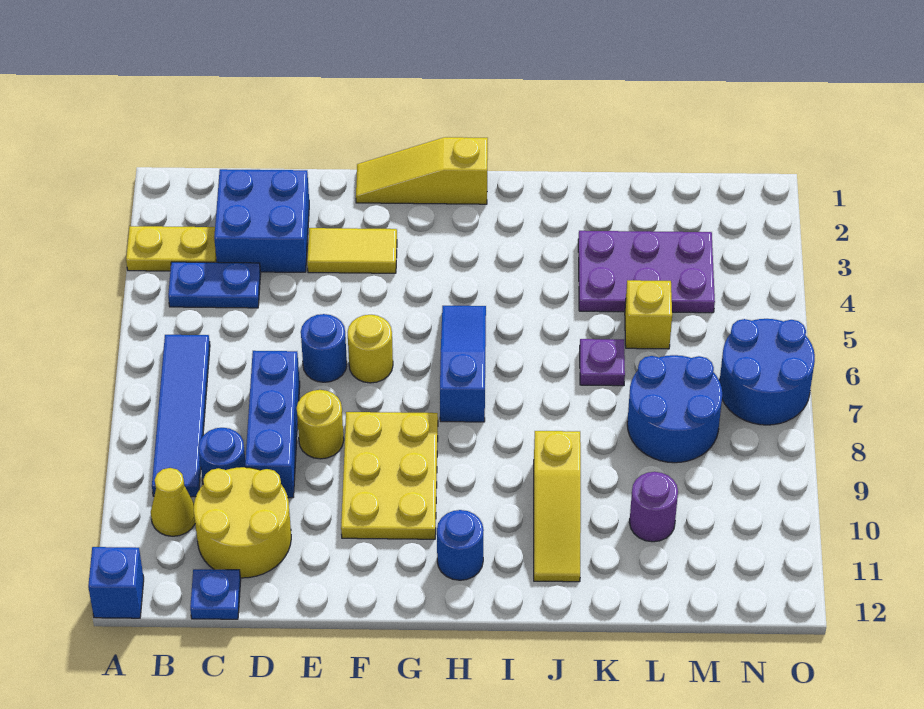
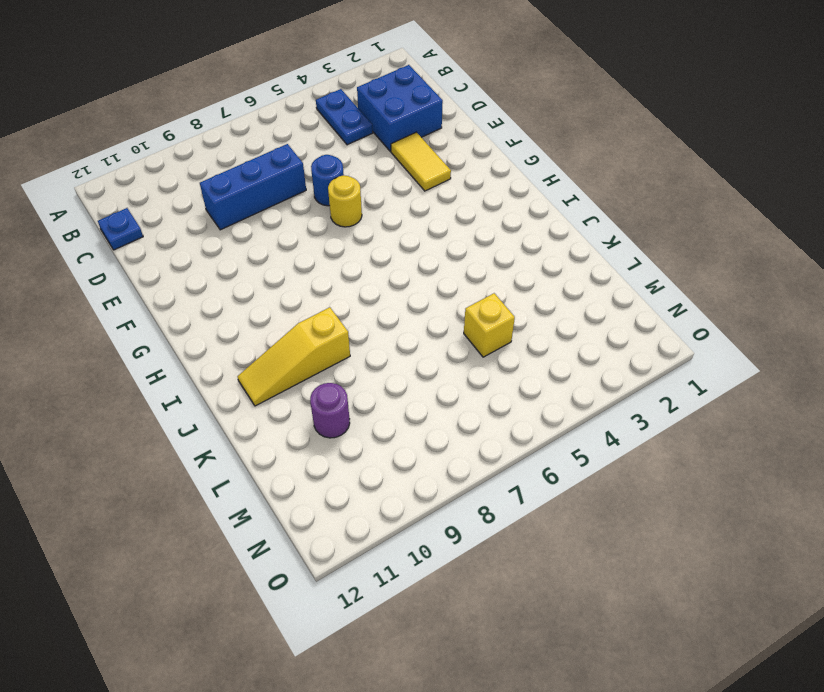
none -> yellow plate A3:B3 level 1
none -> blue brick A12 level 1
none -> blue tile B6:B9 level 1

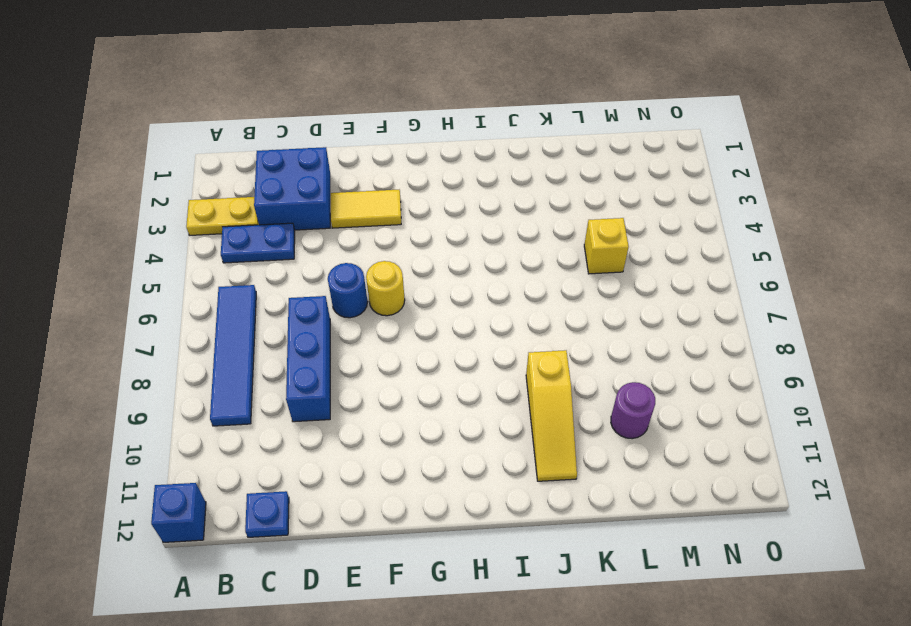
none -> yellow cone B10 level 1
none -> blue round brick C9 level 1
none -> yellow round brick C10:D11 level 1

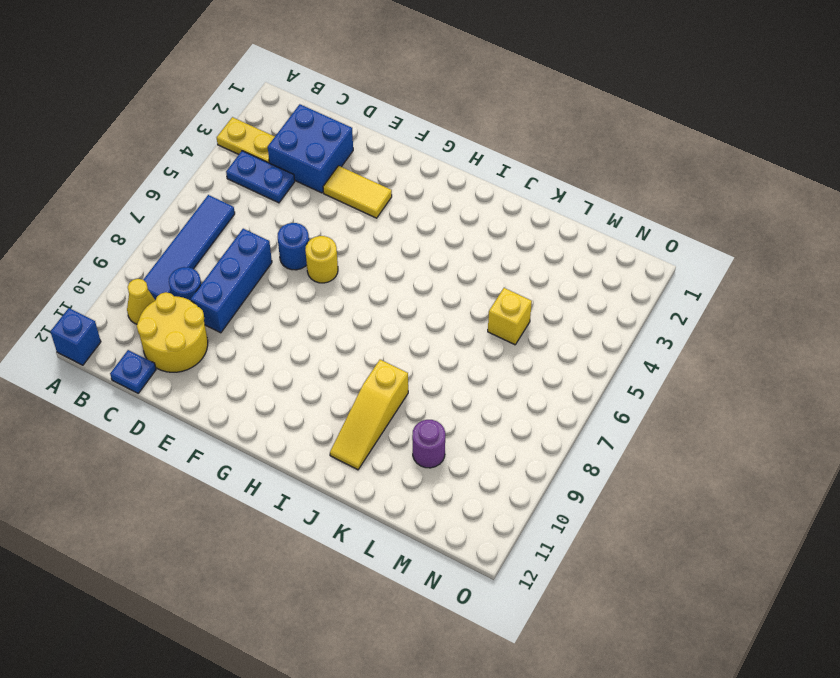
none -> yellow round brick E8 level 1
none -> yellow slope F1:H1 level 1 top H
none -> yellow plate F8:G10 level 1

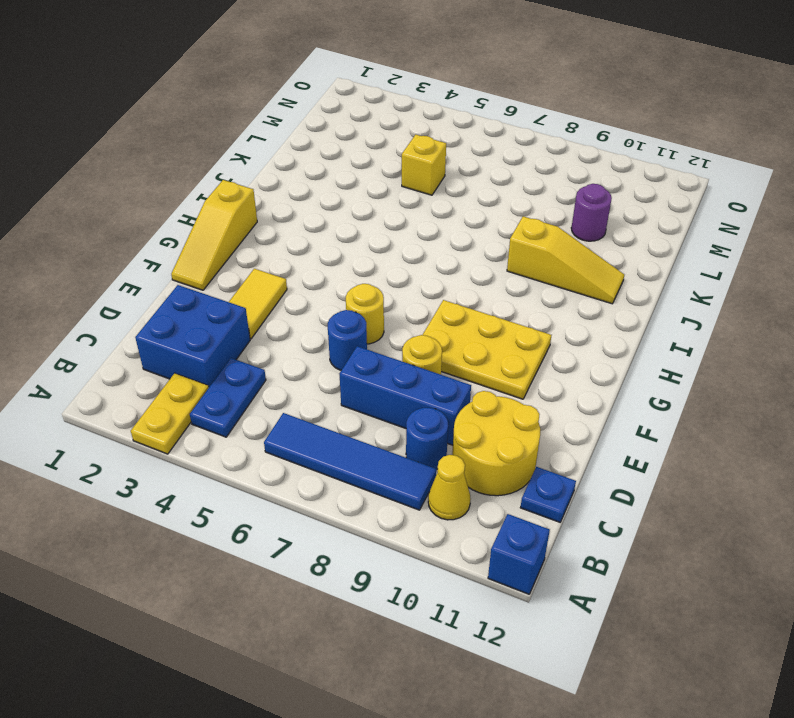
none -> blue slope H5:H7 level 1 top 7
none -> blue round brick H11 level 1
none -> purple plate K3:M4 level 1

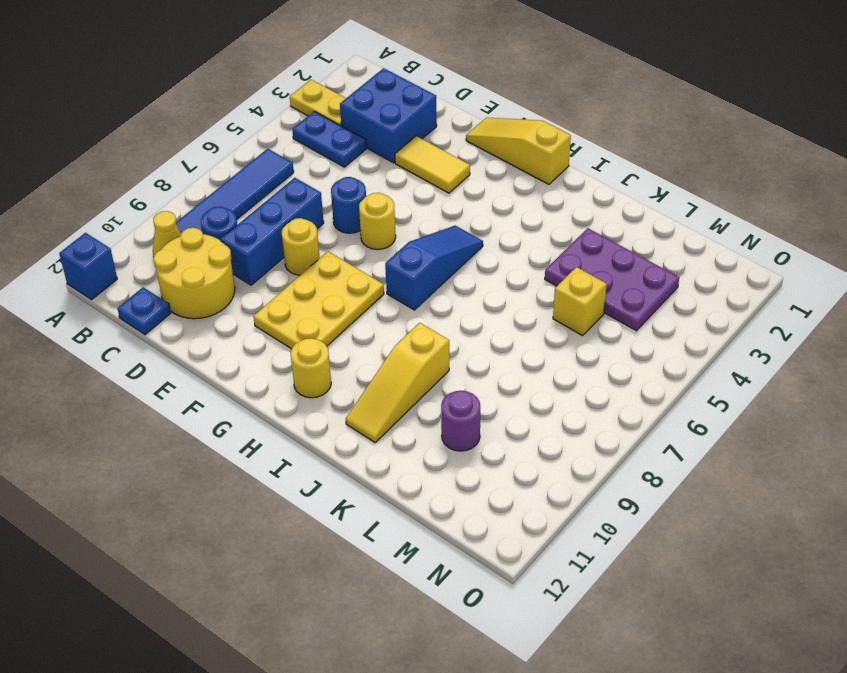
yellow round brick H11 level 1 -> blue round brick H11 level 1
none -> purple plate K6 level 1
none -> blue round brick L7:M8 level 1
none -> blue round brick N6:O7 level 1

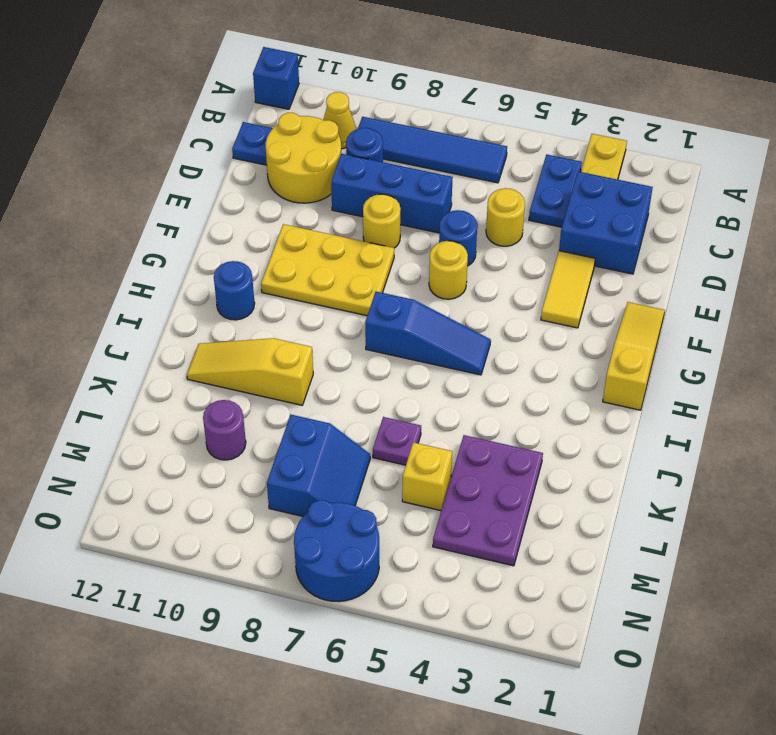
yellow round brick D5 level 1 -> none
blue slope L7:M8 level 1 top 8 -> blue round brick L7:M8 level 1

